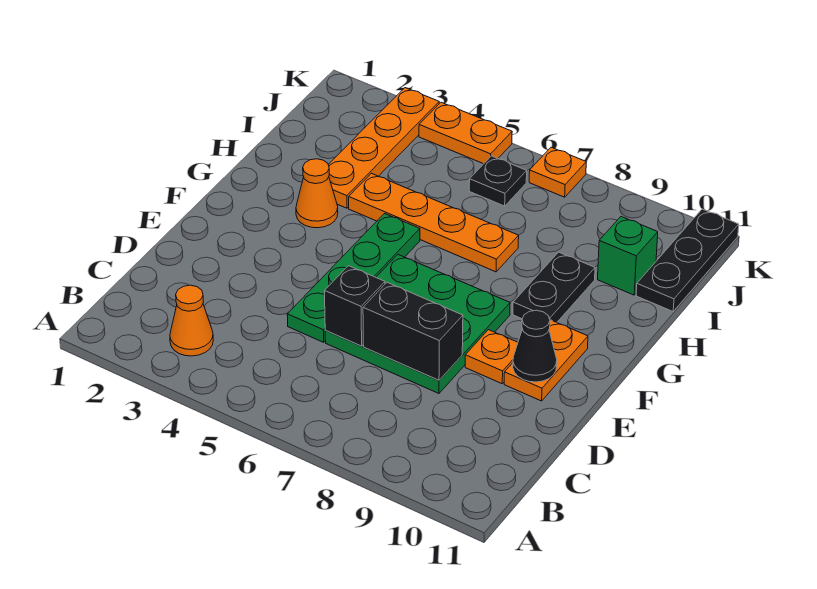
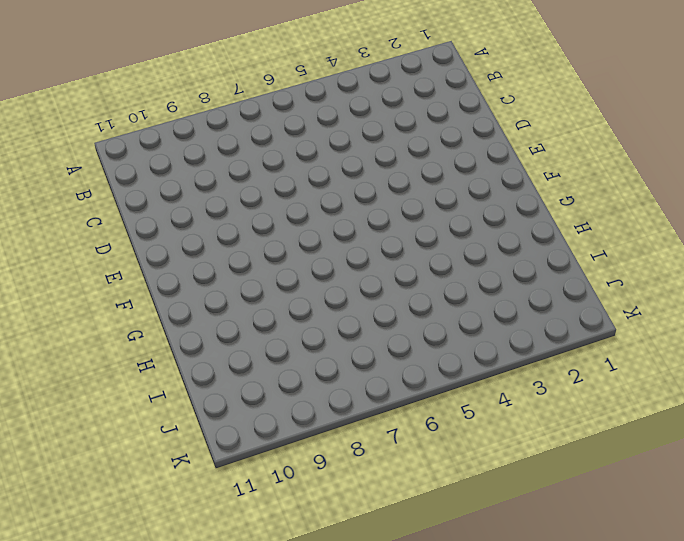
none -> orange cone B3 level 1
none -> green plate D5:G5 level 1
none -> green plate D6:F8 level 1

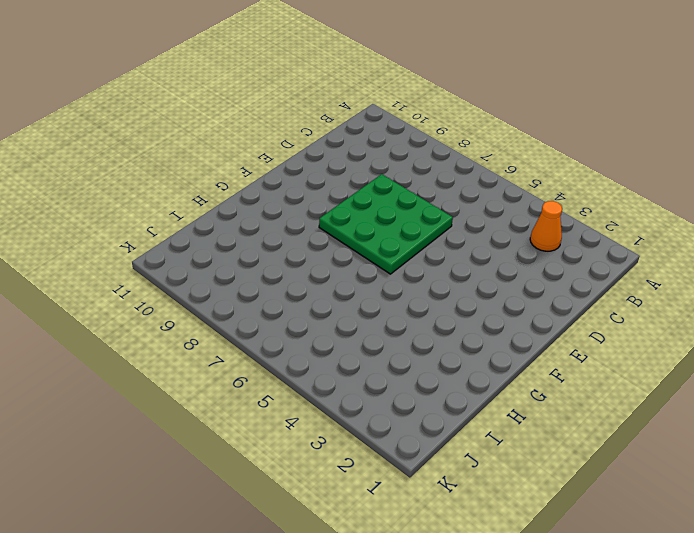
none -> green plate D5:G5 level 1
none -> orange plate E9 level 1
none -> orange plate E10:F10 level 1

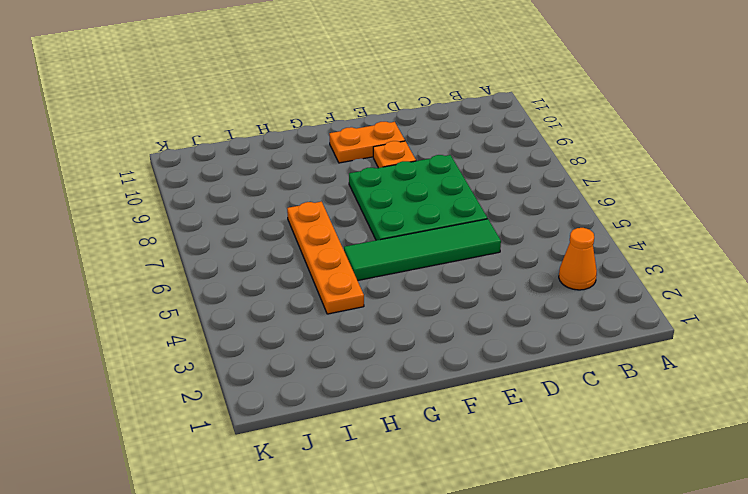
green tile D5:G5 level 1 -> green plate D5:G5 level 1
none -> orange cone G3 level 1
none -> black plate G9:H9 level 1
none -> orange plate H3:K3 level 1

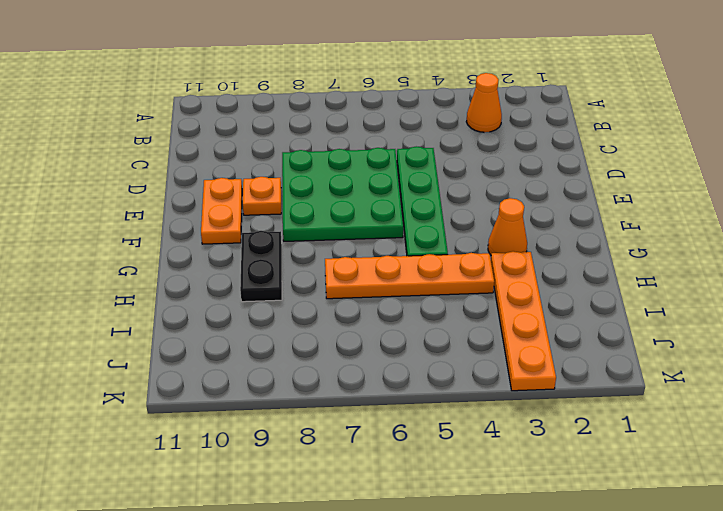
none -> green brick I10 level 1
none -> black plate I11:K11 level 1
none -> black plate J6 level 1

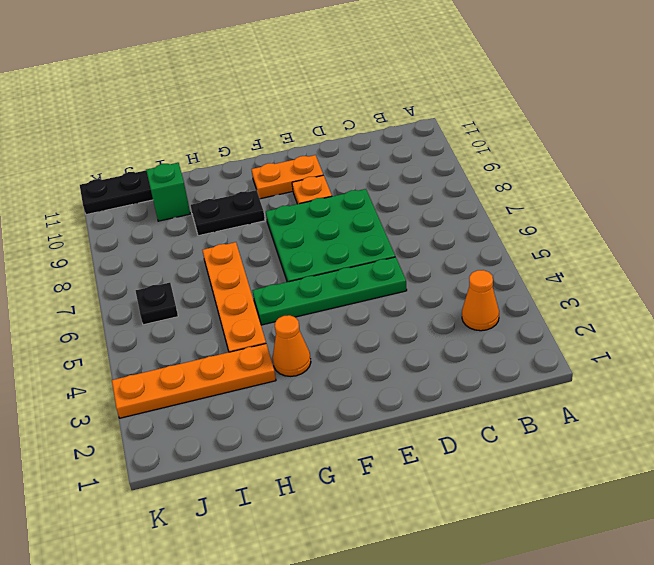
none -> orange plate K4:K5 level 1
none -> orange plate K7 level 1
none -> black brick D6 level 2

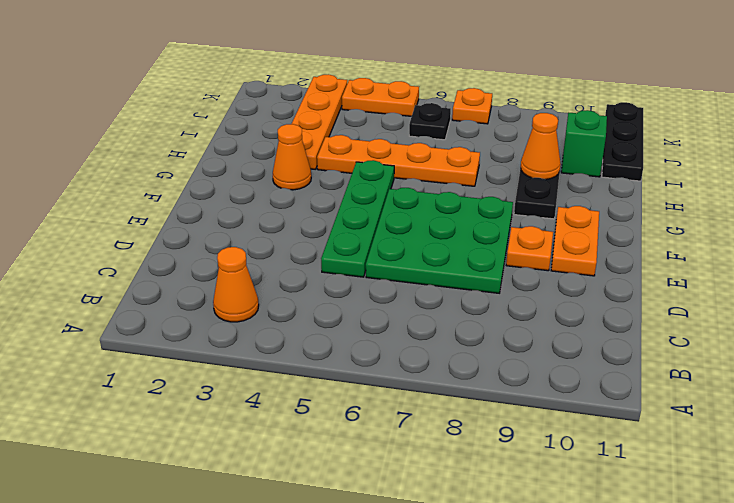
orange cone H9 level 2 -> none
none -> black brick D6 level 2
none -> black brick D7:D8 level 2
none -> black cone E10 level 2

